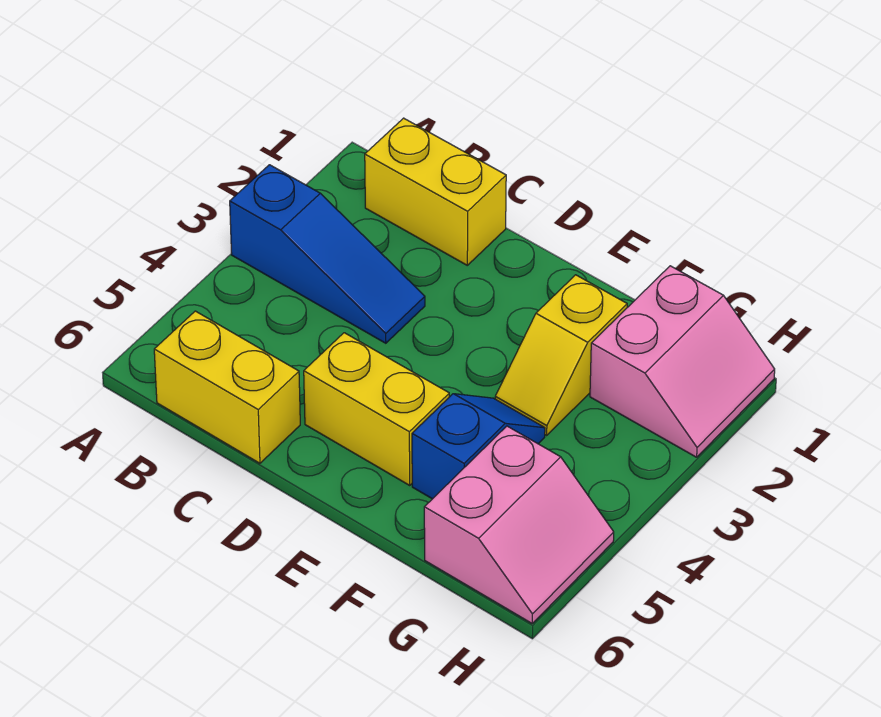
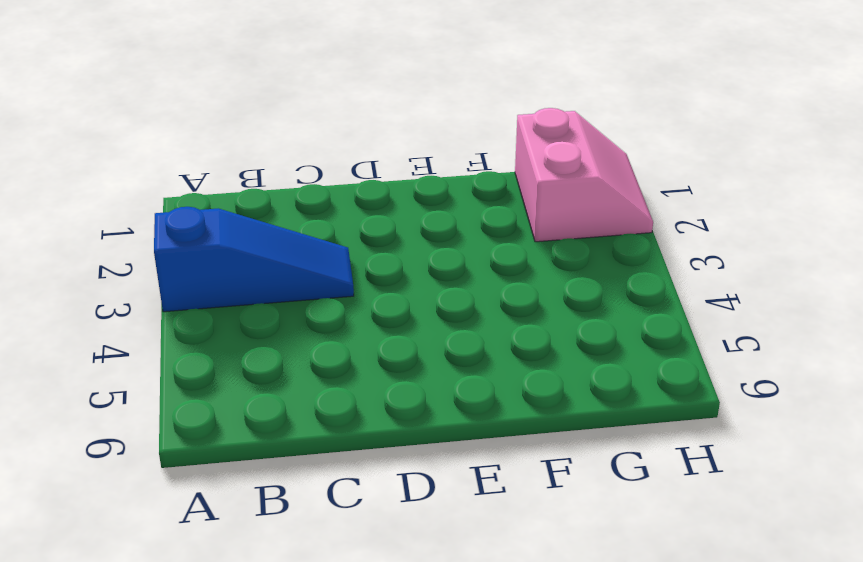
none -> yellow brick B1:C1 level 1
none -> yellow brick B6:C6 level 1

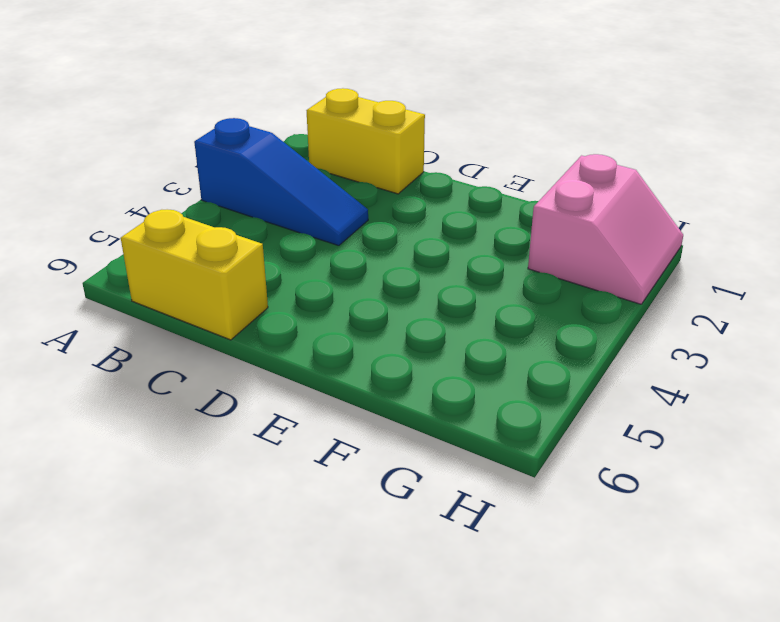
none -> yellow brick D5:E5 level 1
none -> yellow slope F2:F3 level 1 top 2

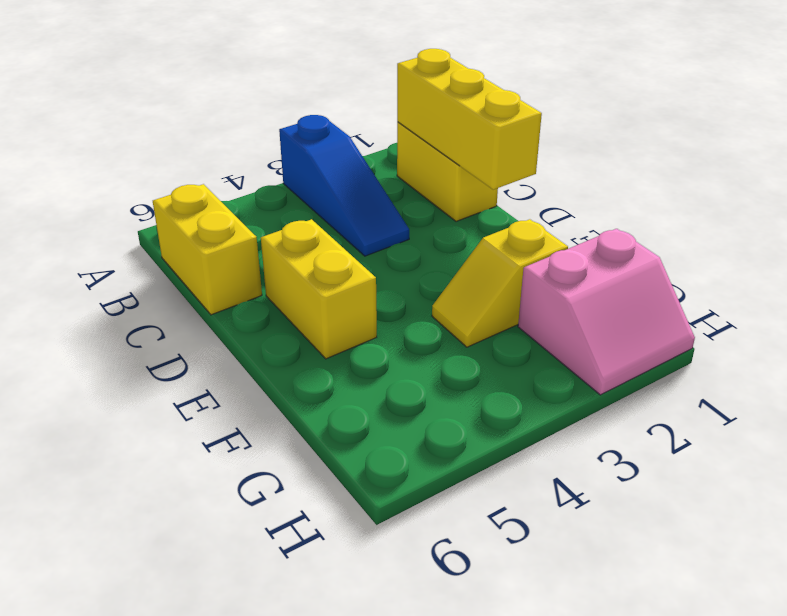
yellow brick B1:D1 level 2 -> none
none -> blue slope F4:F5 level 1 top 5
none -> pink slope G5:H6 level 1 top G

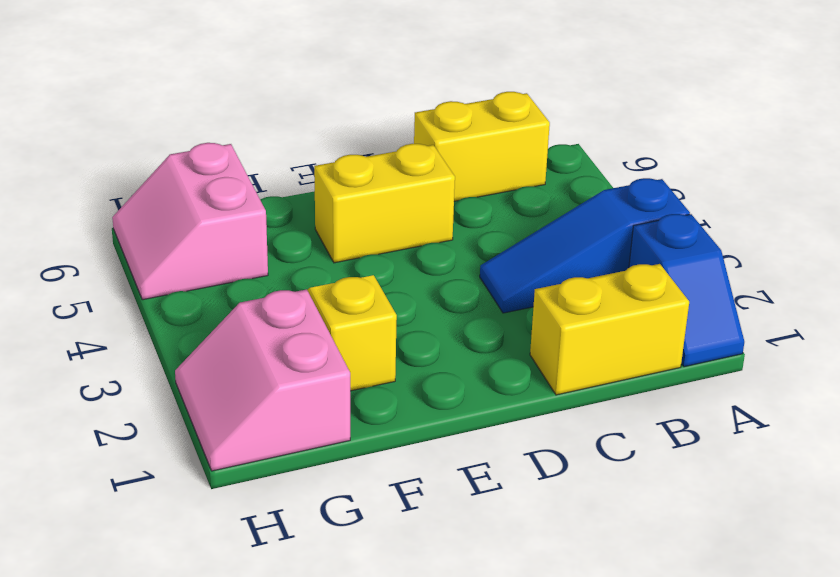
blue slope A1:A2 level 1 top 2 -> blue slope F4:F5 level 1 top 5

